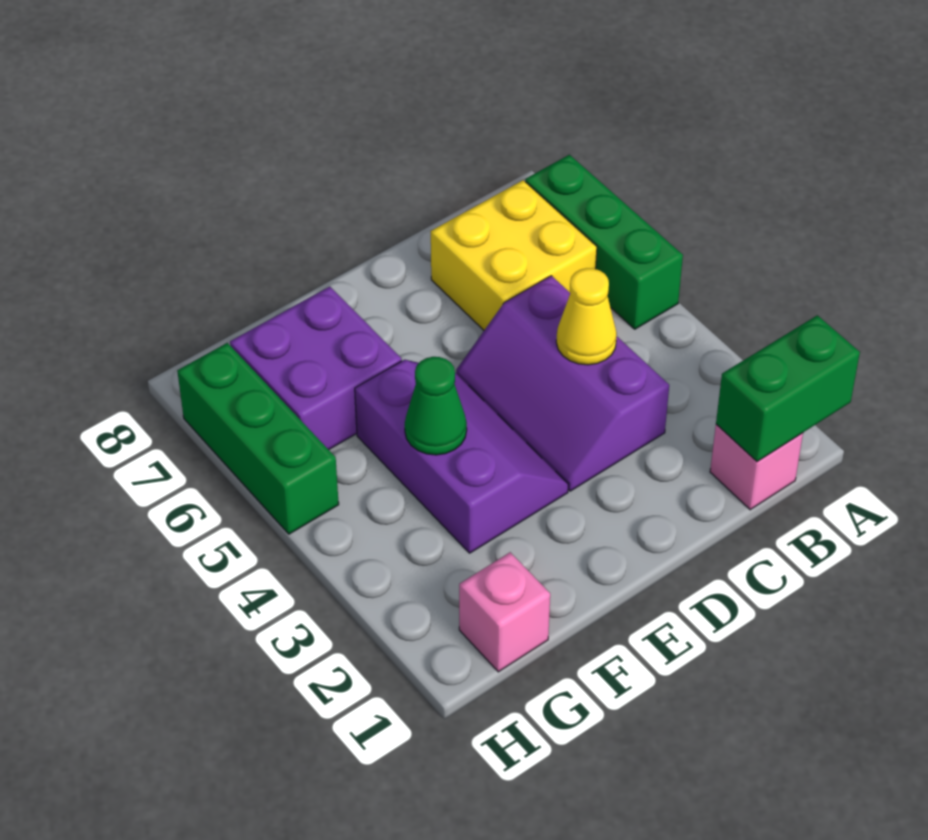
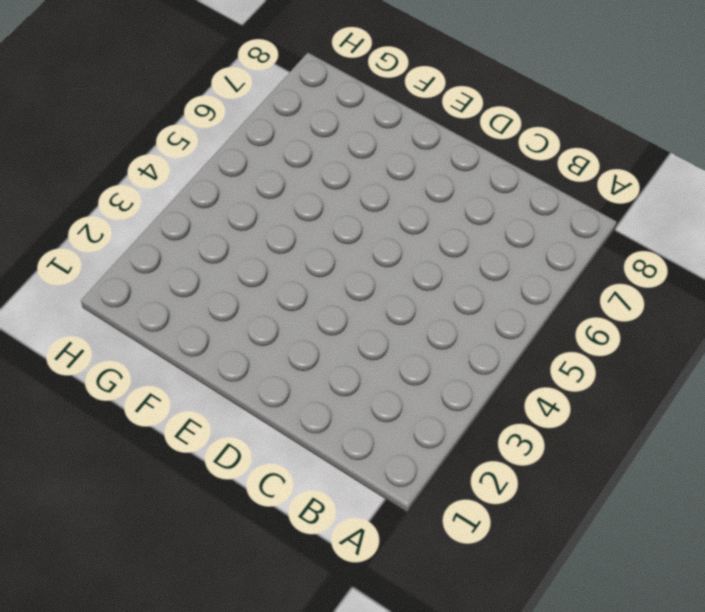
none -> green brick A5:A7 level 1
none -> pink brick B1 level 1

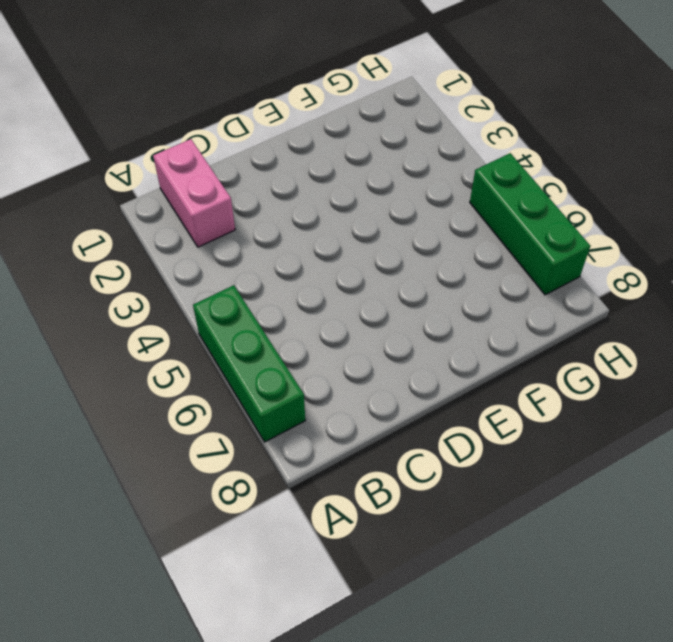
pink brick B1:B2 level 1 -> pink brick B1 level 1
none -> yellow brick B6:C7 level 1
none -> purple slope C3:D5 level 1 top C

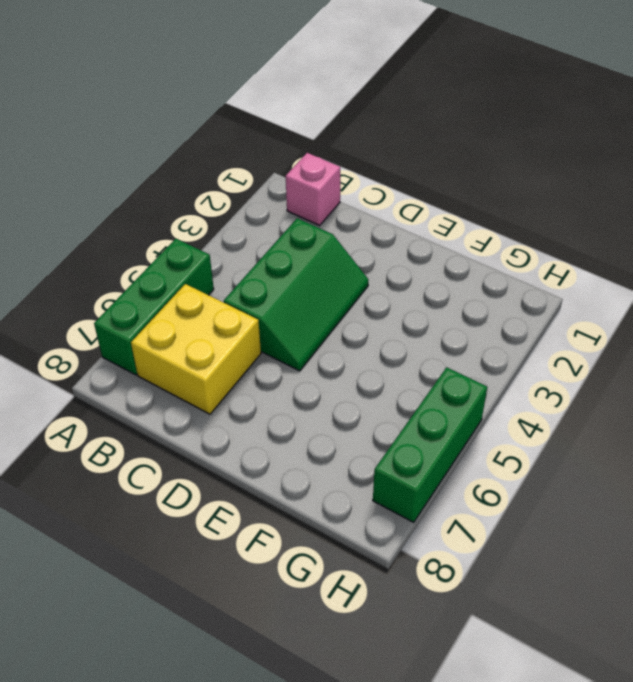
green slope C3:D5 level 1 top C -> purple slope C3:D5 level 1 top C
none -> purple slope E3:F5 level 1 top F
none -> purple brick F6:G7 level 1

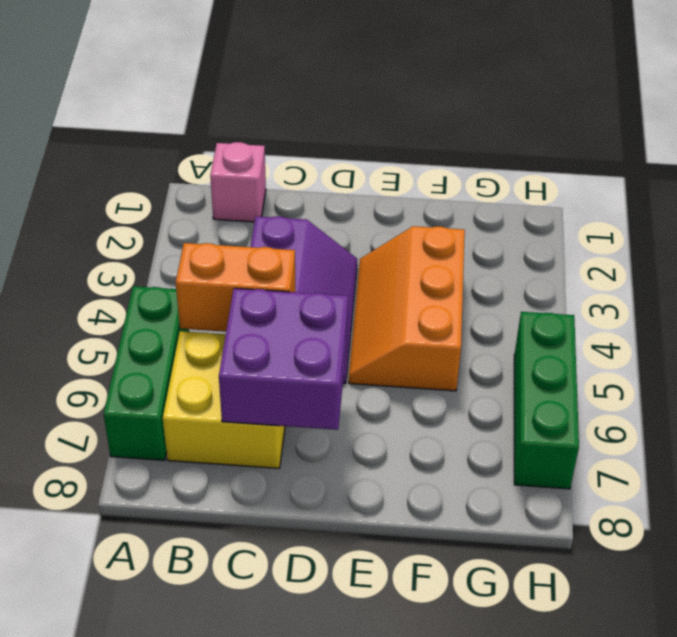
orange brick B5:C5 level 2 -> none
purple brick C6:D7 level 2 -> purple brick F6:G7 level 1
orange slope E3:F5 level 1 top F -> purple slope E3:F5 level 1 top F
none -> pink brick G1 level 1
none -> green brick A1:B1 level 2

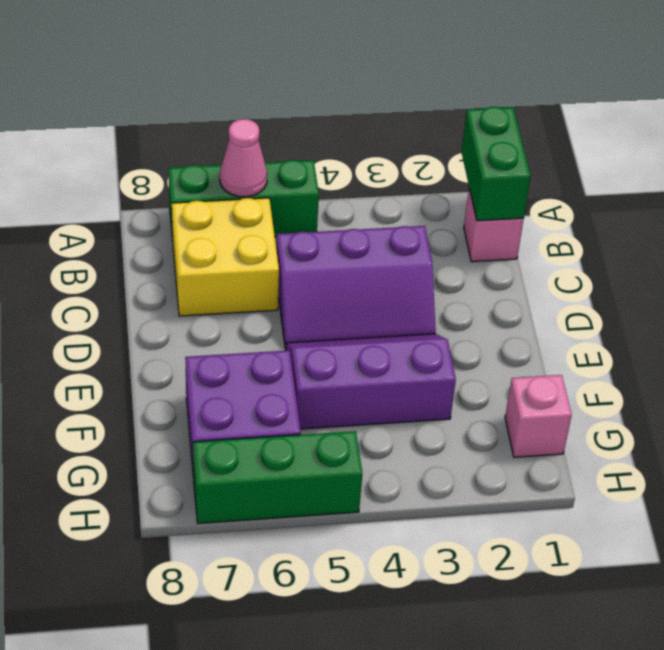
pink cone A6 level 2 -> none
none -> yellow cone C4 level 2
none -> green cone F4 level 2

